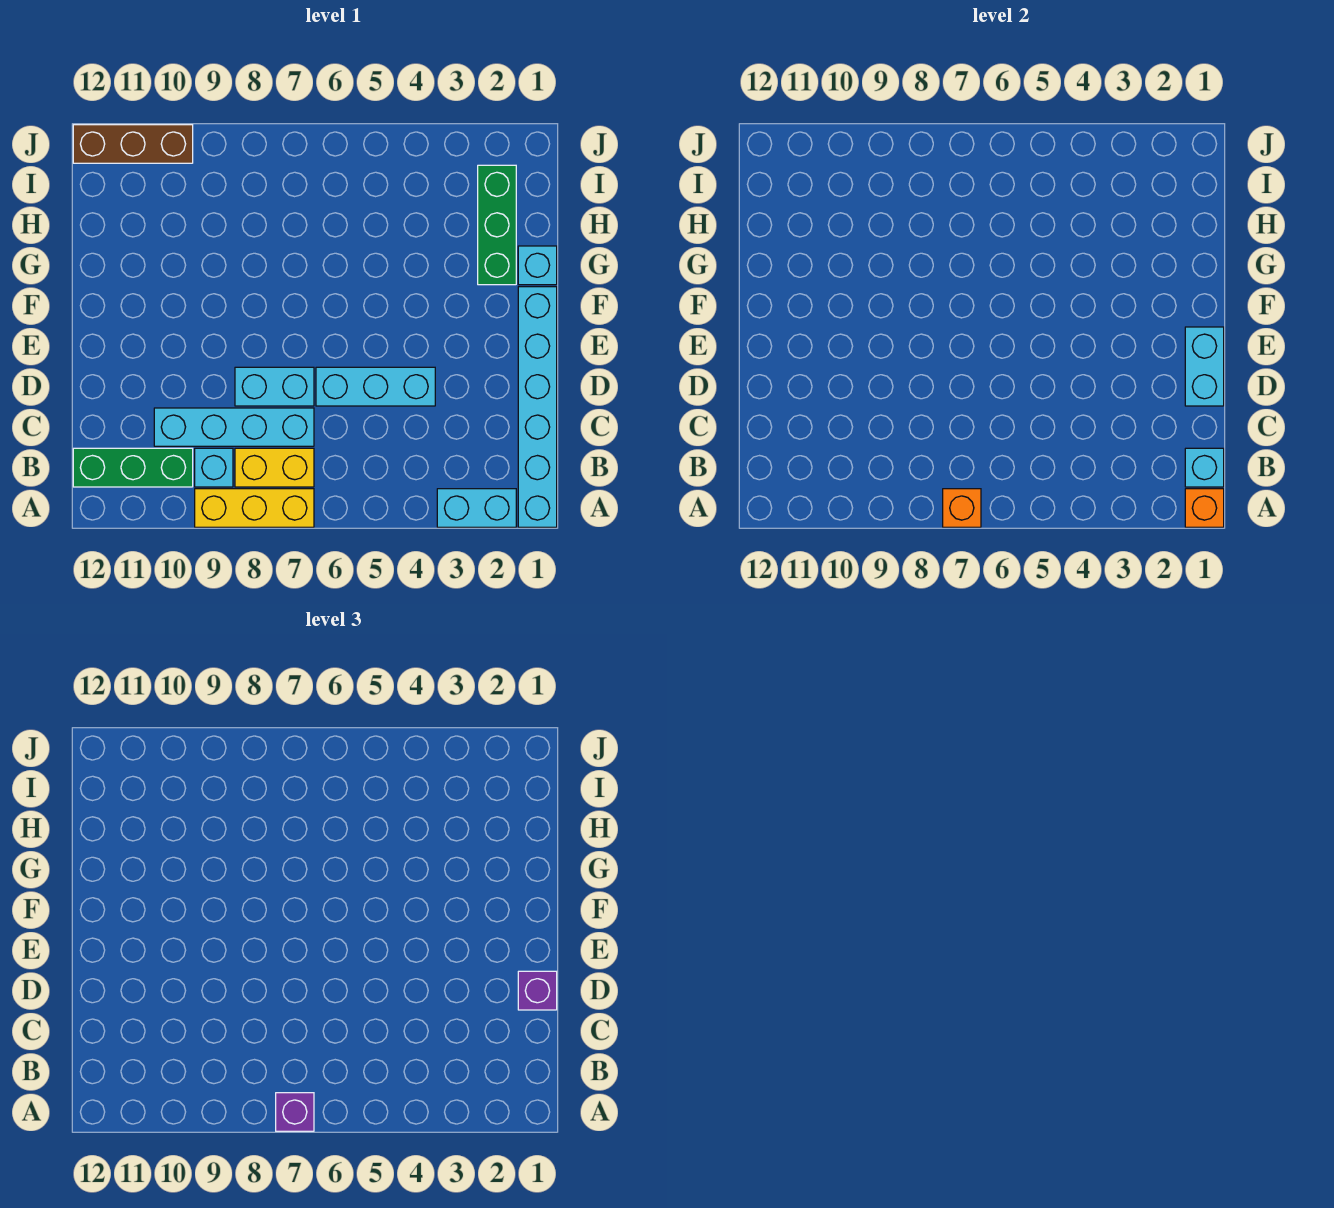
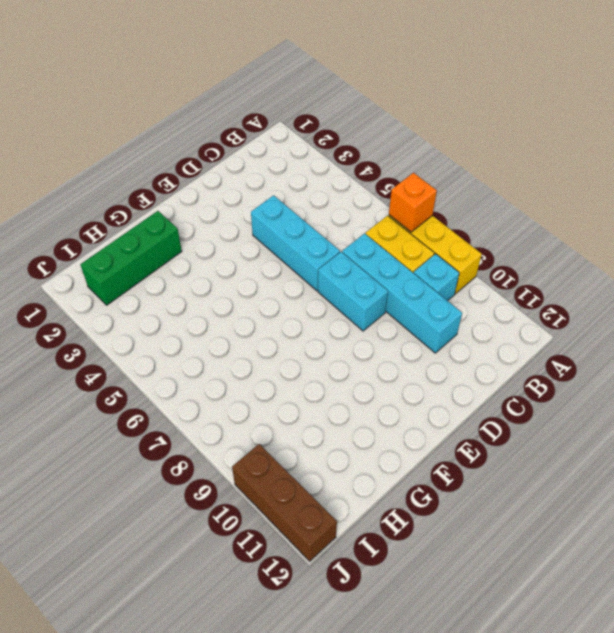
none -> cyan brick A1:F1 level 1
none -> cyan brick A2:A3 level 1
none -> green brick B10:B12 level 1

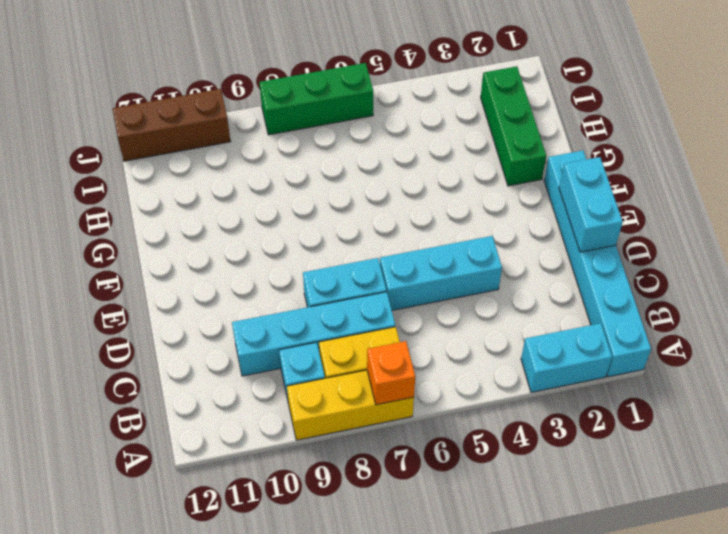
green brick J6:J8 level 1 -> green brick B10:B12 level 1
none -> cyan brick G1 level 1
none -> orange brick A1 level 2
none -> cyan brick B1 level 2

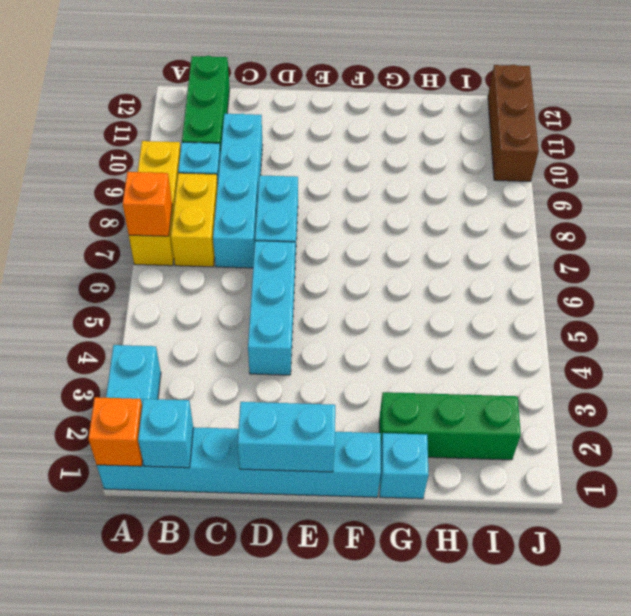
none -> purple brick A7 level 3
none -> purple brick D1 level 3

